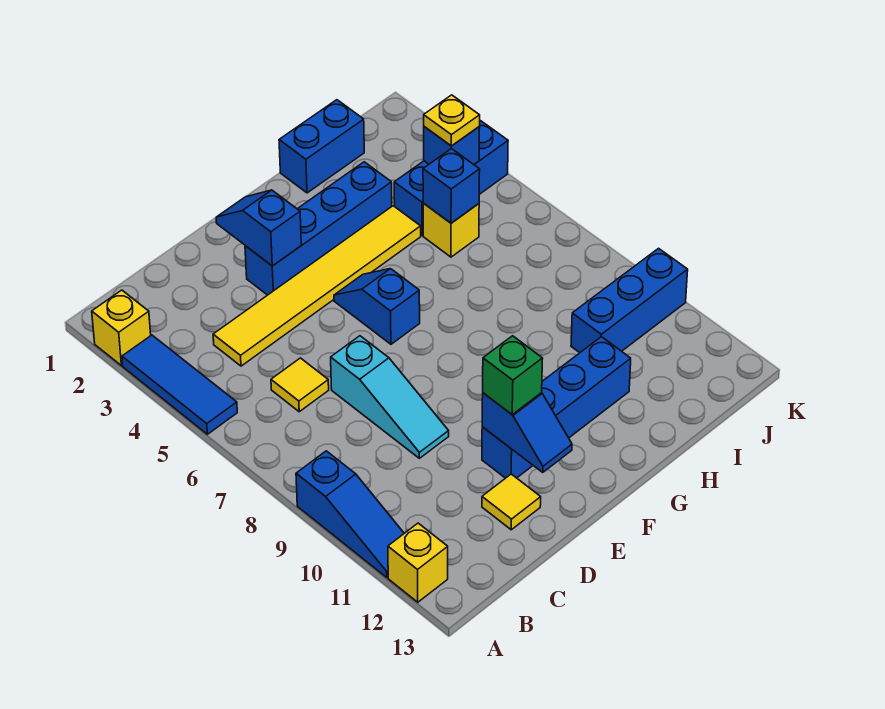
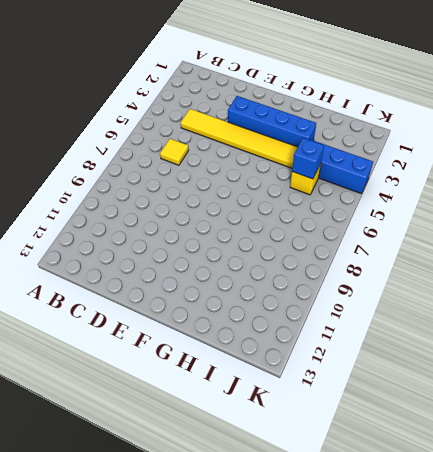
none -> yellow brick A2 level 1
none -> blue tile A3:A5 level 1
none -> blue slope A9:A11 level 1 top 9

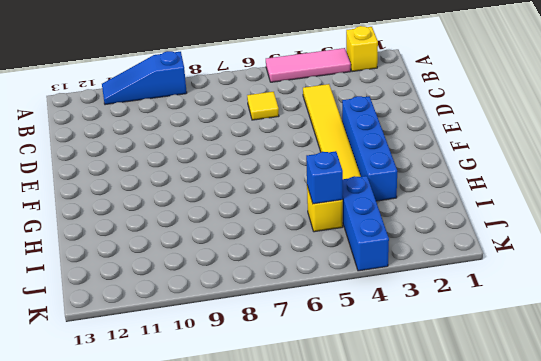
pink tile A3:A5 level 1 -> blue tile A3:A5 level 1
none -> yellow brick A12 level 1
none -> cyan slope D7:D9 level 1 top 7
none -> yellow tile D12 level 1

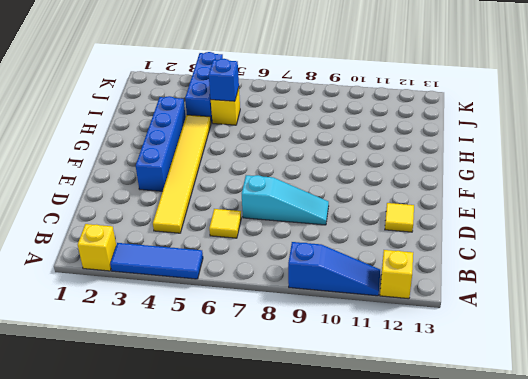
none -> blue brick E11:H11 level 1
none -> blue slope F5:F6 level 1 top 6
none -> blue brick H1:I1 level 1

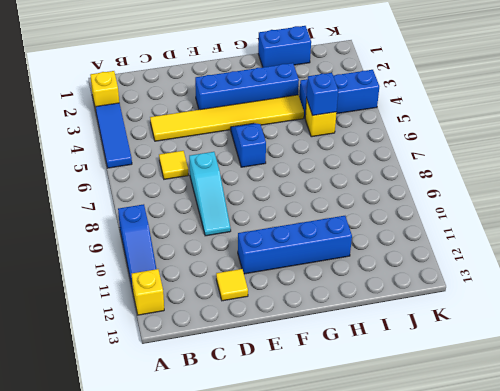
none -> blue brick I10:K10 level 1
none -> blue slope E2:E3 level 2 top 3
none -> blue slope E11:E12 level 2 top 11

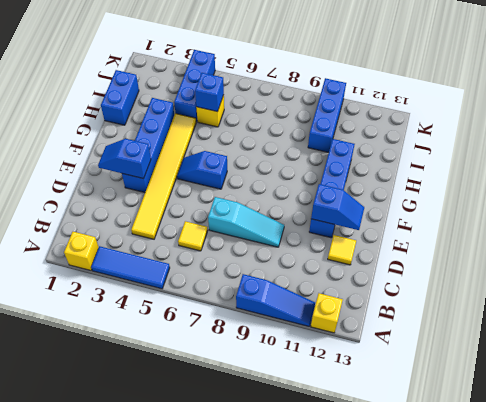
none -> blue brick J4 level 2
none -> green brick E11 level 3
none -> yellow plate J4 level 3

